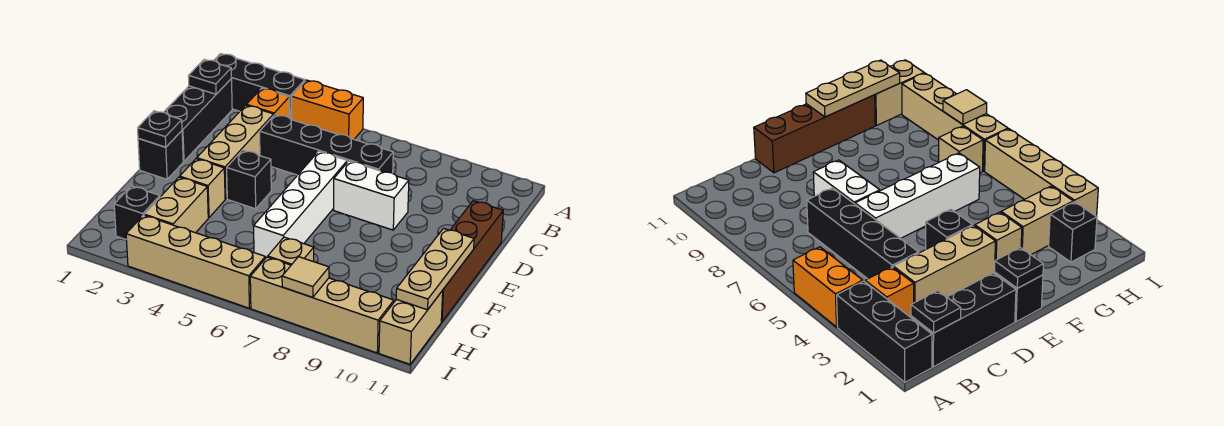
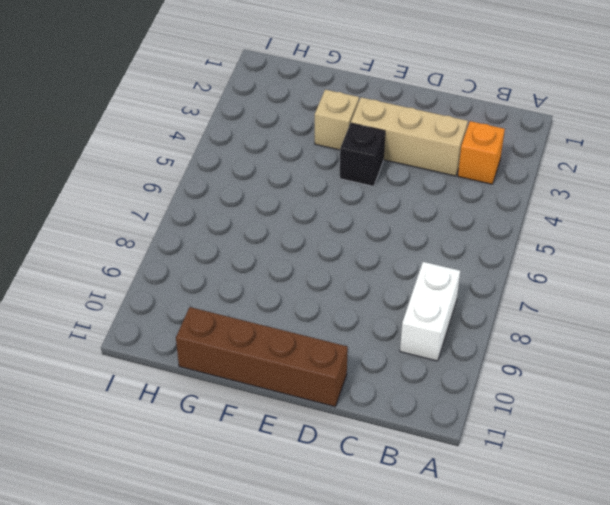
white brick B8:B9 level 1 -> white brick D7:D8 level 1
none -> black brick A1:A3 level 1
none -> orange brick A4:A5 level 1
none -> black brick B1:D1 level 1

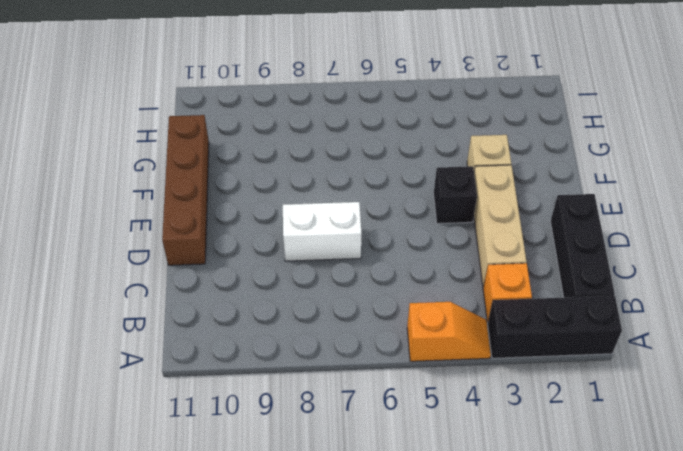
orange slope A4:A5 level 1 top 5 -> orange brick A4:A5 level 1
none -> black brick C4:C7 level 1
none -> white brick D6:G6 level 1
none -> black brick E1 level 1

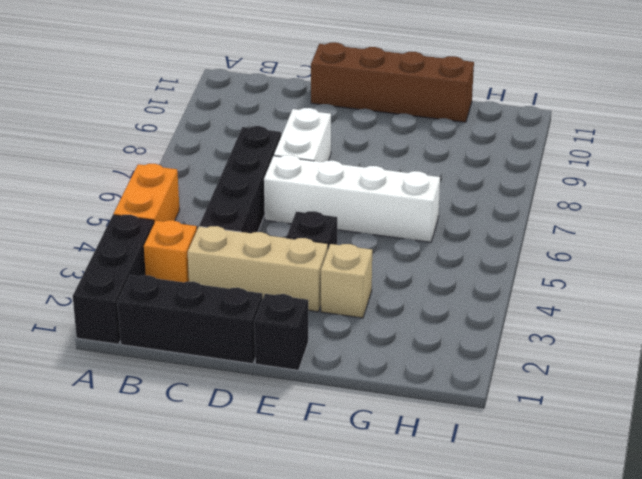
none -> tan brick G3:H3 level 1
none -> black brick H2 level 1
none -> tan brick H7 level 1

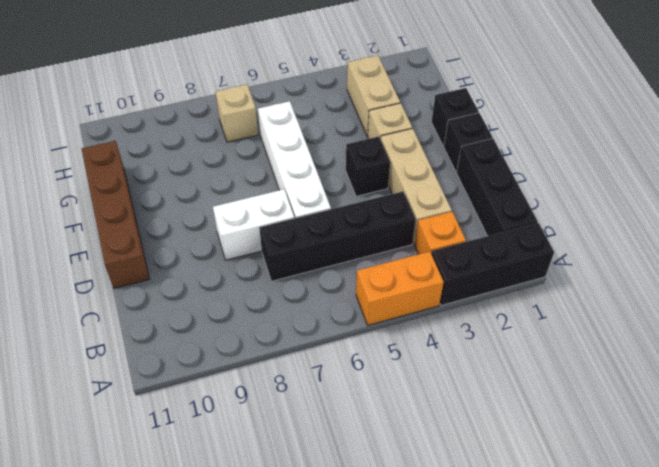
black brick F1 level 1 -> black brick H2 level 1
none -> tan brick H11:I11 level 1
none -> tan brick I3:I6 level 1
none -> tan brick I7:I10 level 1

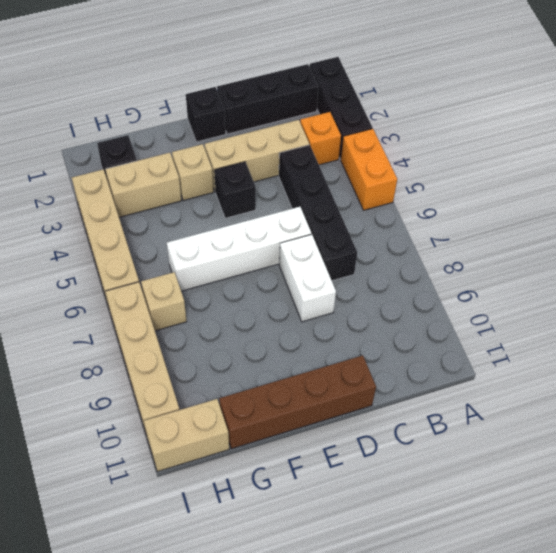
none -> black plate B1 level 2
none -> black plate E1 level 2
none -> tan plate F11:H11 level 2

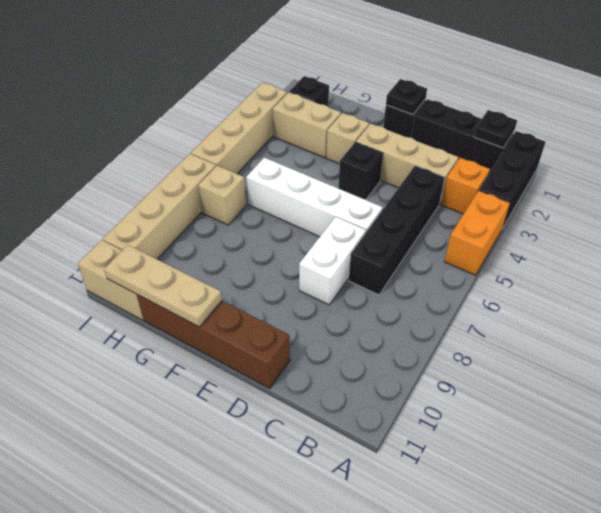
none -> tan tile I8 level 2

